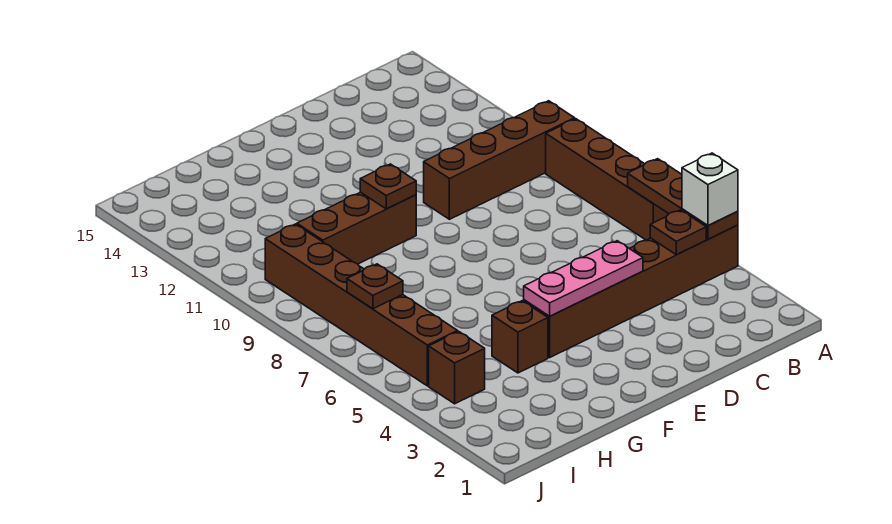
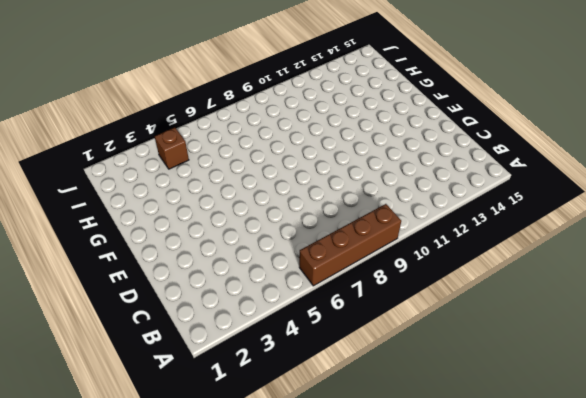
none -> brown brick A4:F4 level 1
none -> brown brick A10:D10 level 1
none -> brown brick F10:H10 level 1

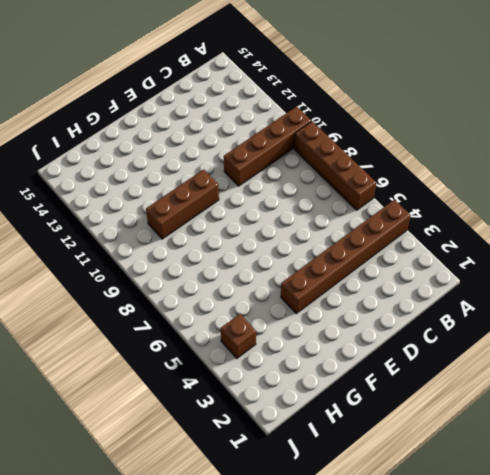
none -> brown brick G4 level 1
none -> brown brick I5:I10 level 1
none -> brown plate A4:A6 level 2

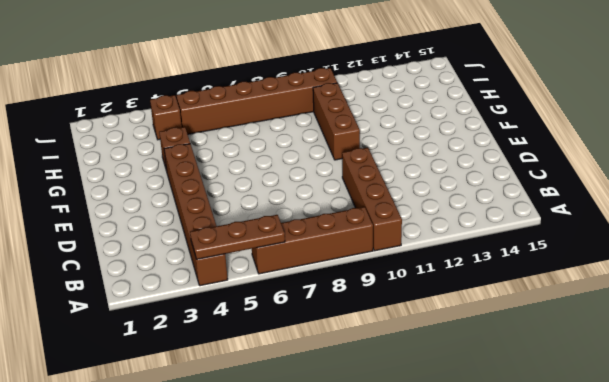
none -> brown plate B4 level 2
none -> pink plate D4:F4 level 2
none -> brown plate F10 level 2

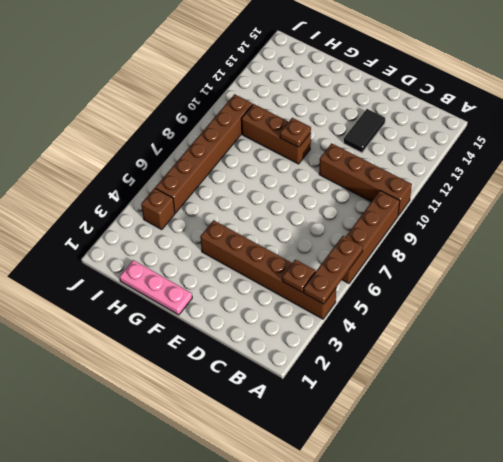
black tile D12:D13 level 1 -> none
pink plate F1:H1 level 1 -> pink plate D4:F4 level 2
none -> brown brick G4 level 1
none -> brown plate I7 level 2
none -> white brick A4 level 3

